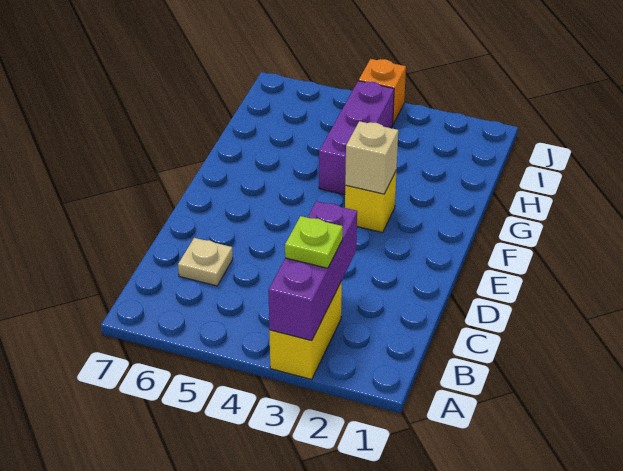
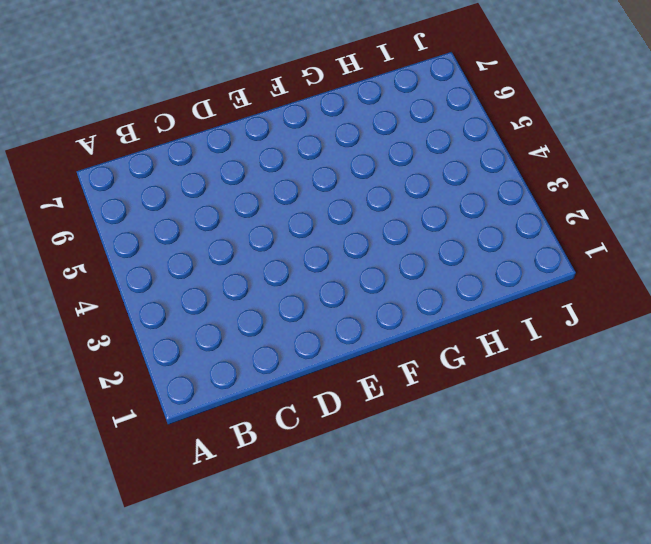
none -> yellow brick A3:B3 level 1
none -> tan plate C6 level 1

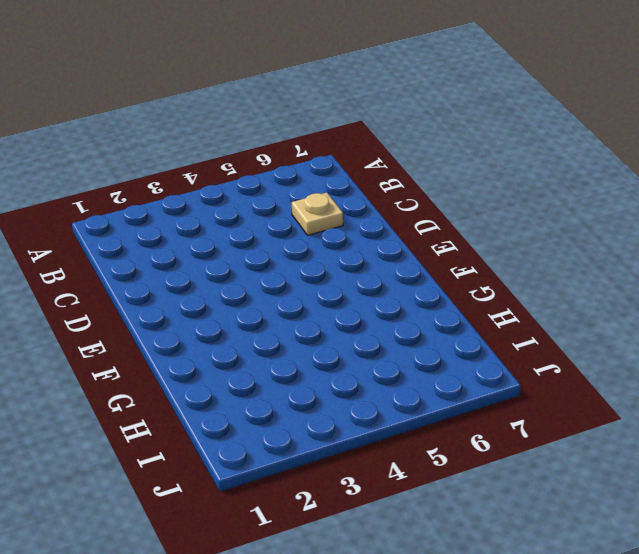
none -> yellow brick A3:B3 level 1
none -> yellow brick F3 level 1

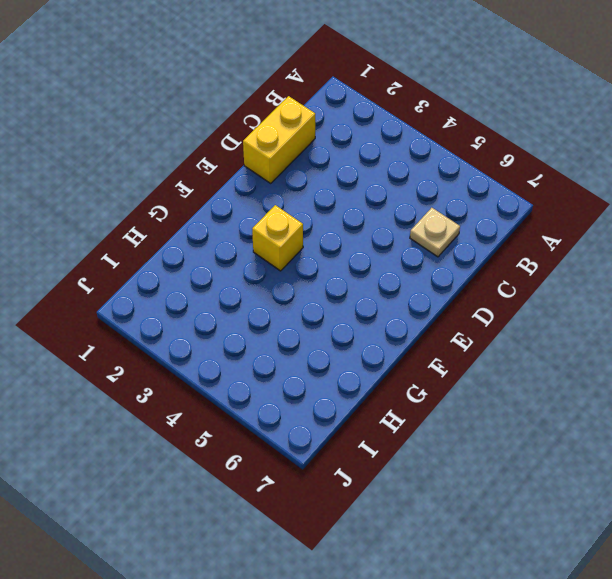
yellow brick C1:D1 level 1 -> yellow brick A3:B3 level 1
none -> purple brick G4:I4 level 1
none -> orange brick J4 level 1

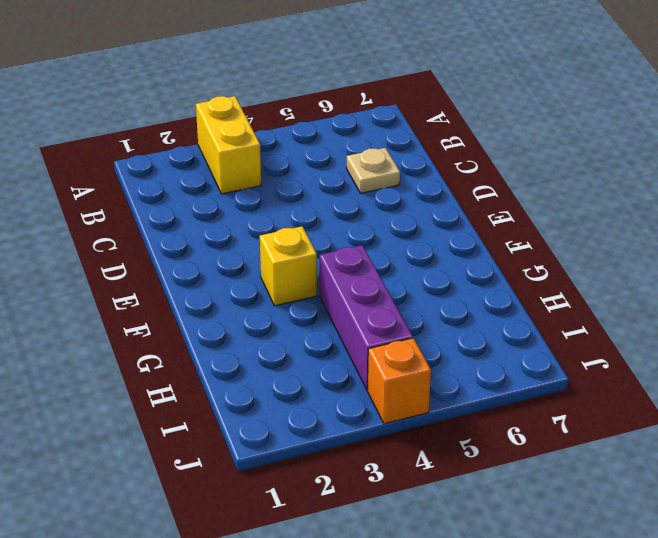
none -> purple brick A3:C3 level 2
none -> tan brick F3 level 2

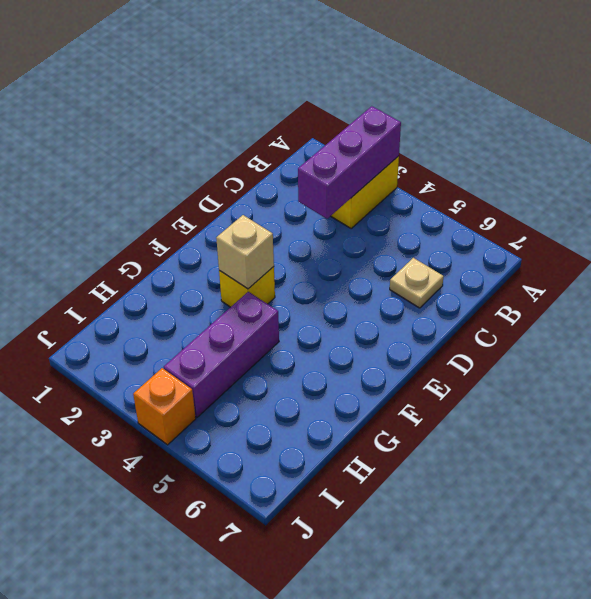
none -> lime plate B3 level 3

